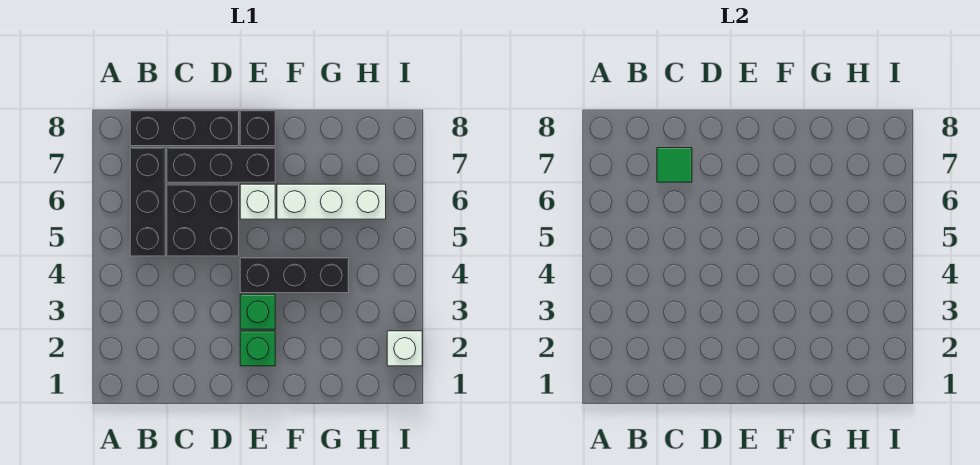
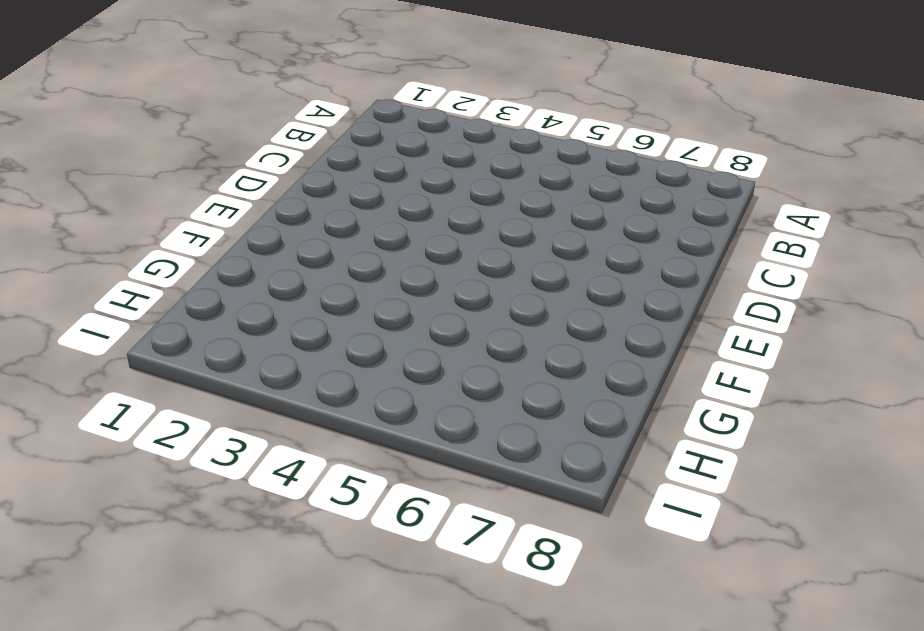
none -> black brick B5:B7 level 1
none -> black brick B8:D8 level 1
none -> black brick C5:D6 level 1

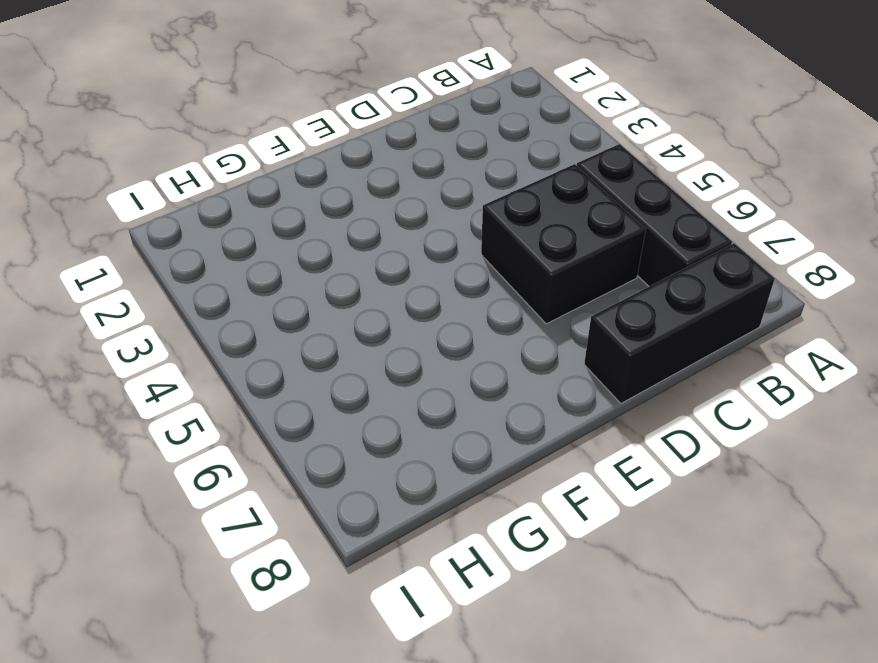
none -> black brick C7:E7 level 1
none -> green brick E2 level 1
none -> green brick E3 level 1

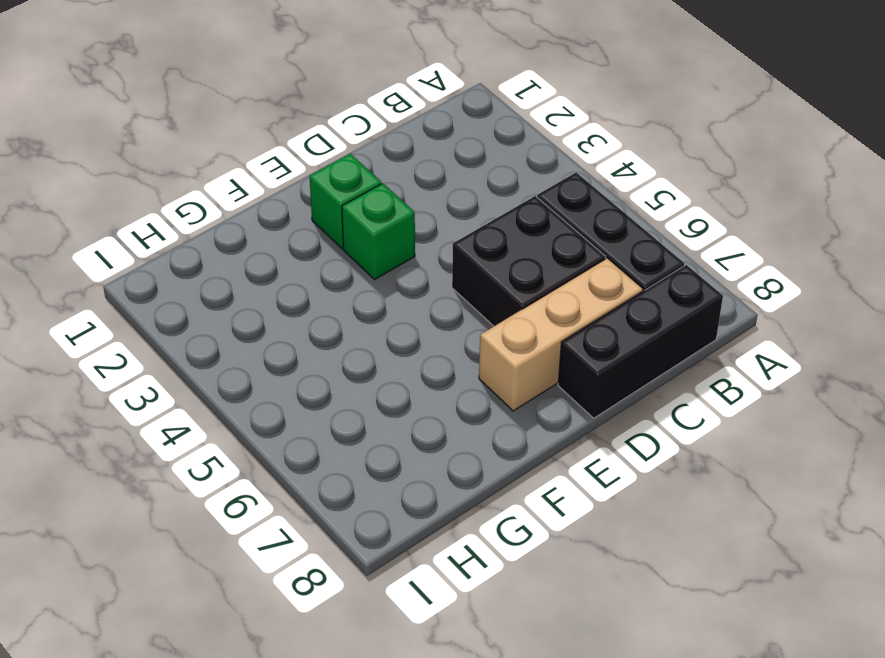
tan brick C7:E7 level 1 -> black brick C7:E7 level 1
none -> black brick E4:G4 level 1
none -> white brick E6 level 1
none -> black brick E8 level 1

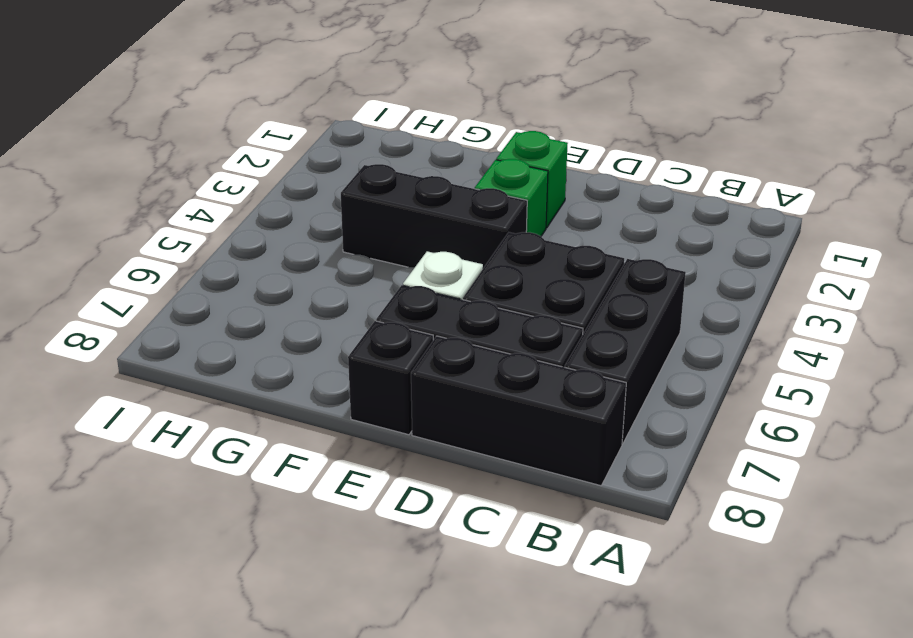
none -> white brick F6:H6 level 1
none -> white brick I2 level 1
none -> green tile C7 level 2

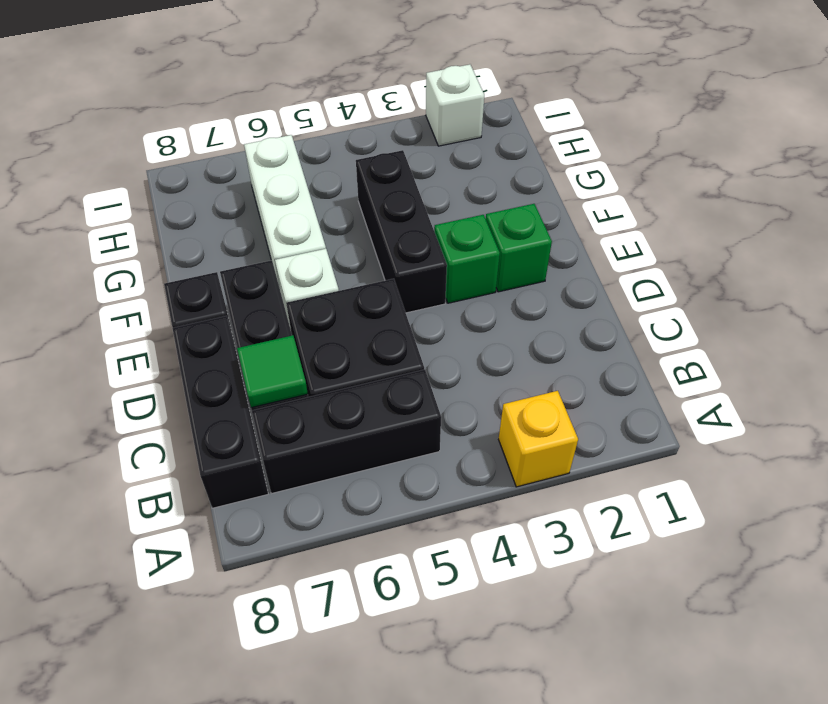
yellow brick A3 level 1 -> none

